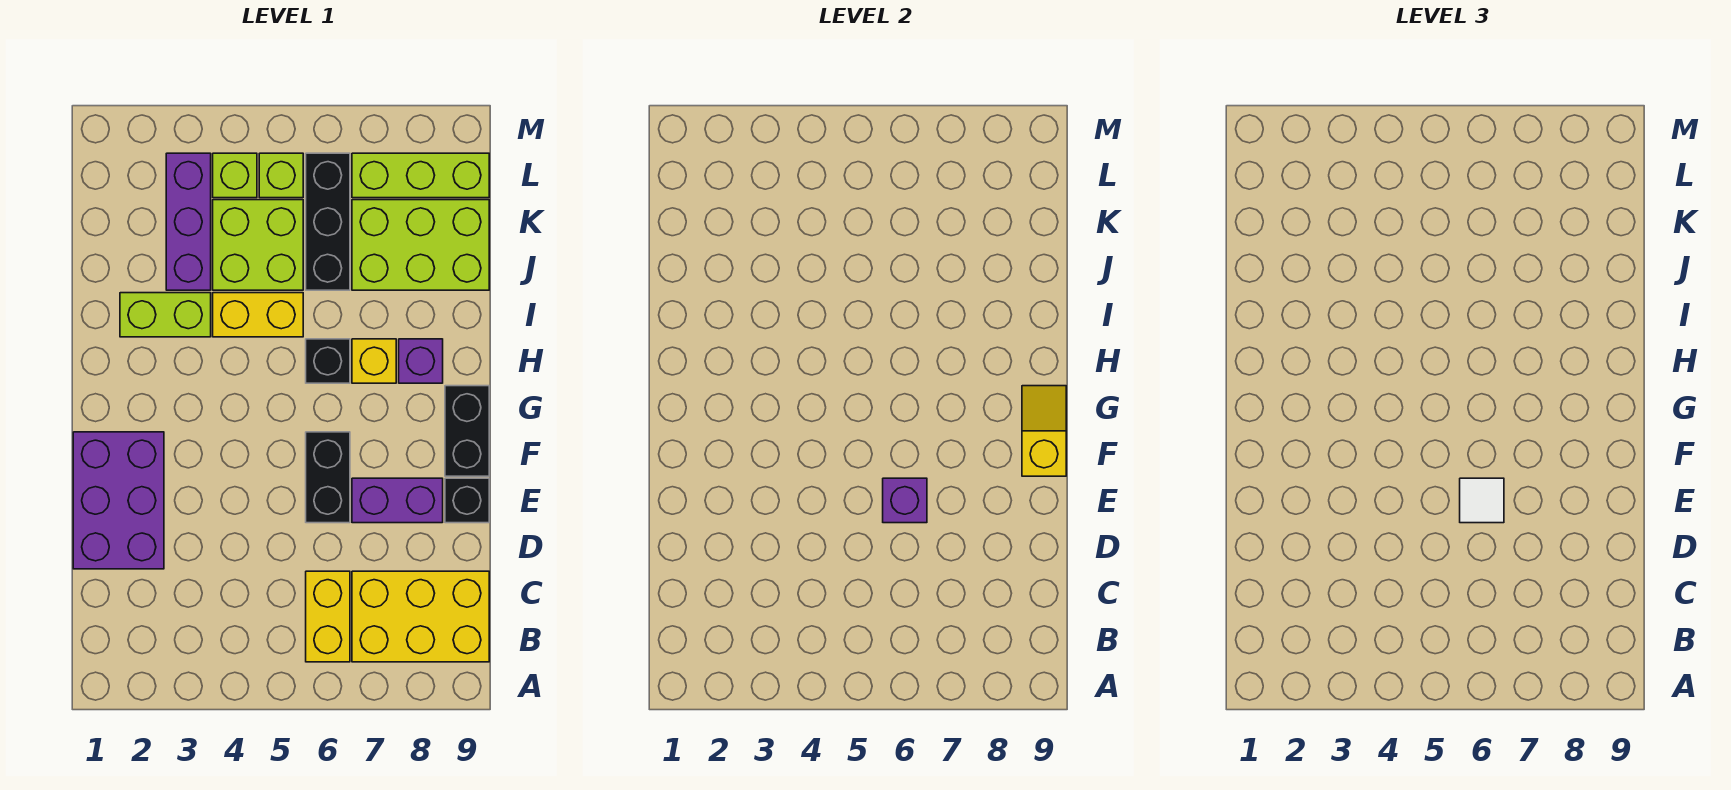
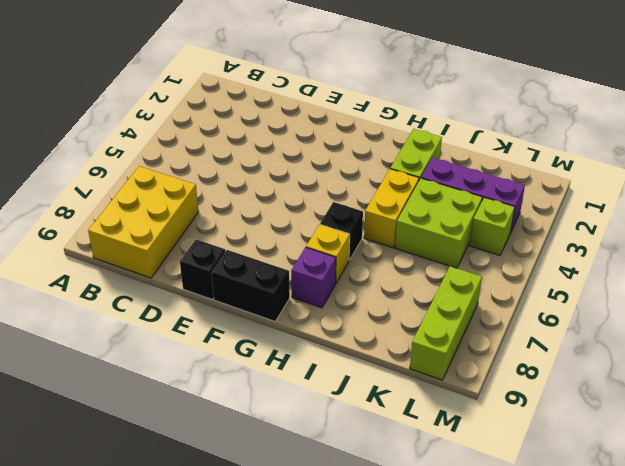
none -> yellow brick B6:C6 level 1
none -> purple brick D1:F2 level 1
none -> black brick E6:F6 level 1

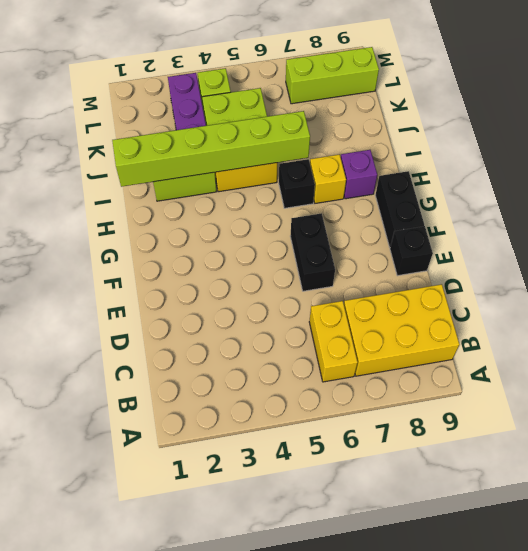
lime brick I1:I6 level 2 -> none
none -> purple brick D1:F2 level 1
none -> purple brick E7:E8 level 1
none -> black brick J6:L6 level 1

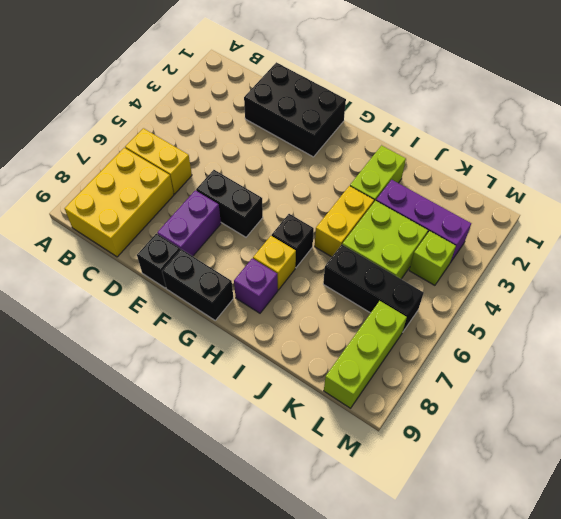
black brick D1:F2 level 1 -> purple brick D1:F2 level 1
none -> lime brick J7:K9 level 1
none -> lime brick L5 level 1
none -> purple brick E6 level 2

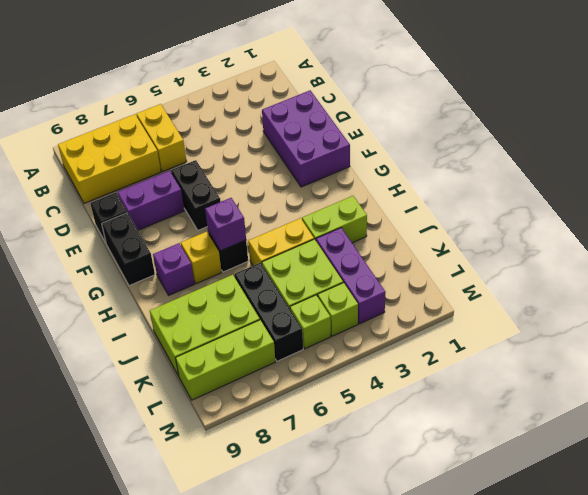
purple brick H6 level 2 -> purple brick E6 level 2
none -> yellow slope F9:G9 level 2 top F
none -> white tile E6 level 3

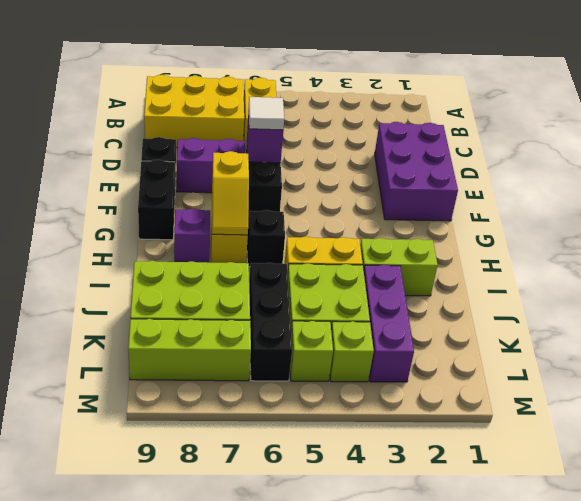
yellow slope G7:H7 level 2 top G -> yellow slope F9:G9 level 2 top F

